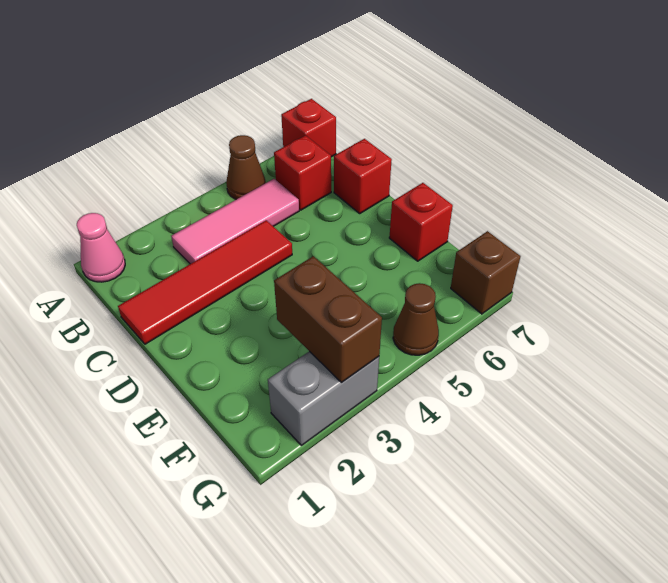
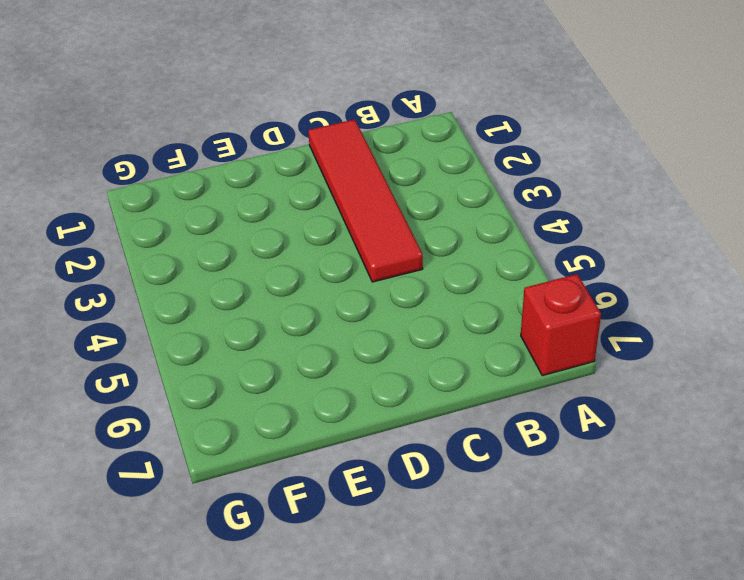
none -> pink cone A1 level 1
none -> brown cone A5 level 1
none -> pink tile B3:B5 level 1

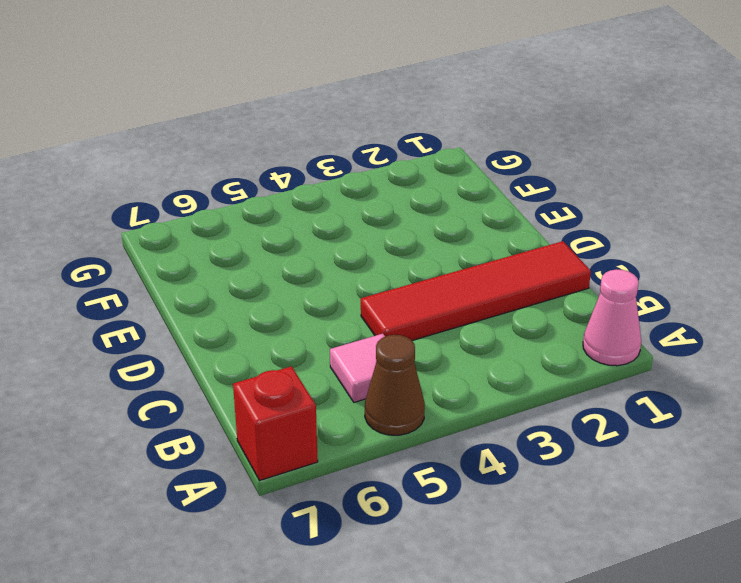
pink tile B5 level 1 -> pink tile B3:B5 level 1
none -> red brick B6 level 1
none -> red brick C7 level 1
none -> red brick E7 level 1

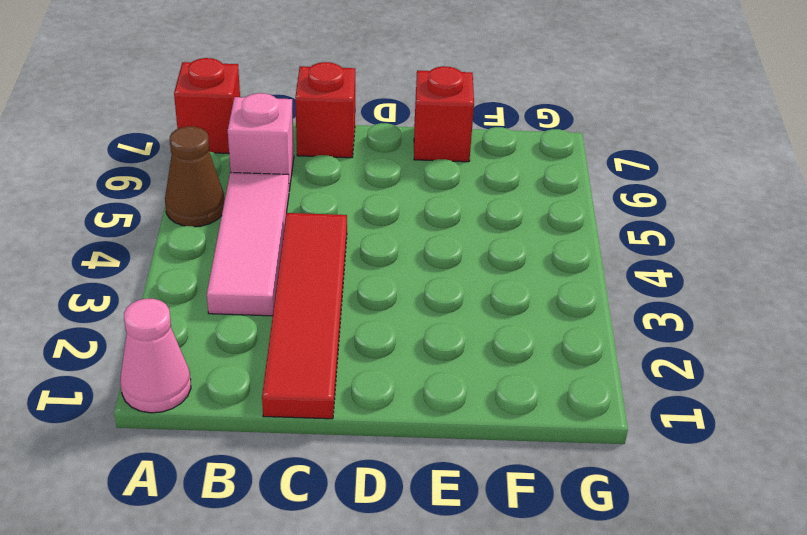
pink brick B6 level 1 -> red brick B6 level 1
none -> grey brick G2:G3 level 1
none -> brown cone G5 level 1
none -> brown brick G7 level 1

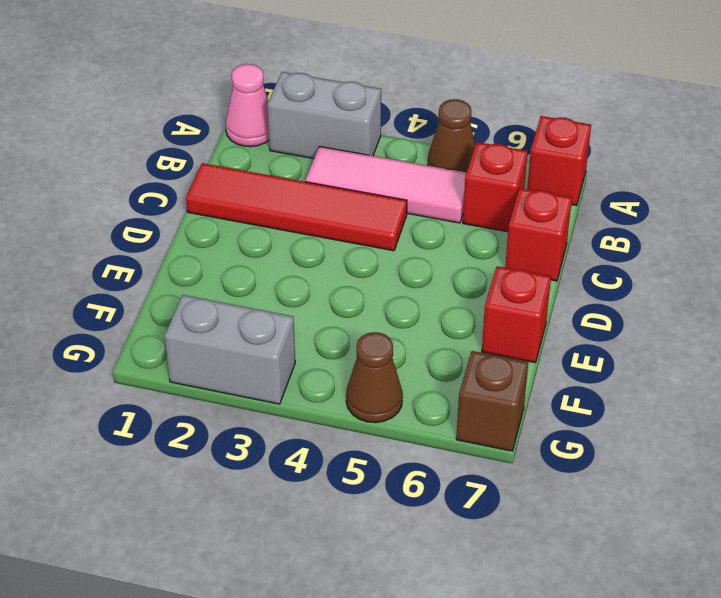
grey brick A2:A3 level 1 -> none
none -> brown brick F3:G3 level 2

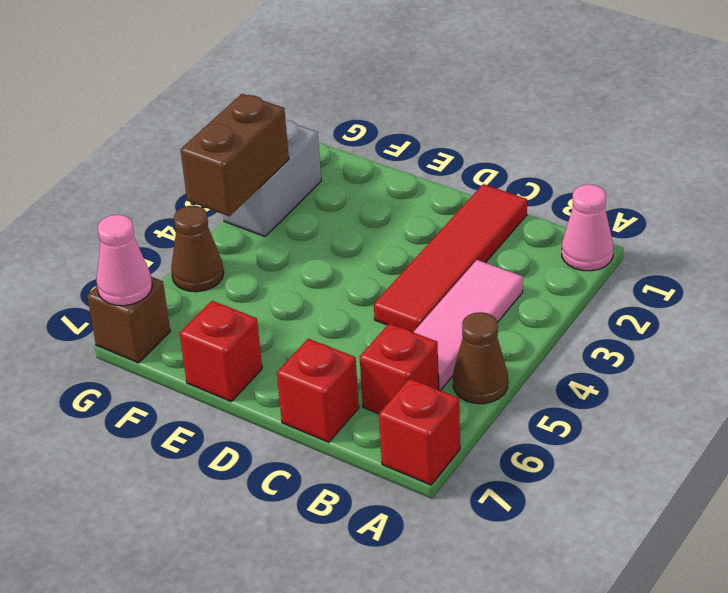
brown brick G3:G4 level 2 -> brown brick F3:G3 level 2
pink cone G7 level 2 -> none

